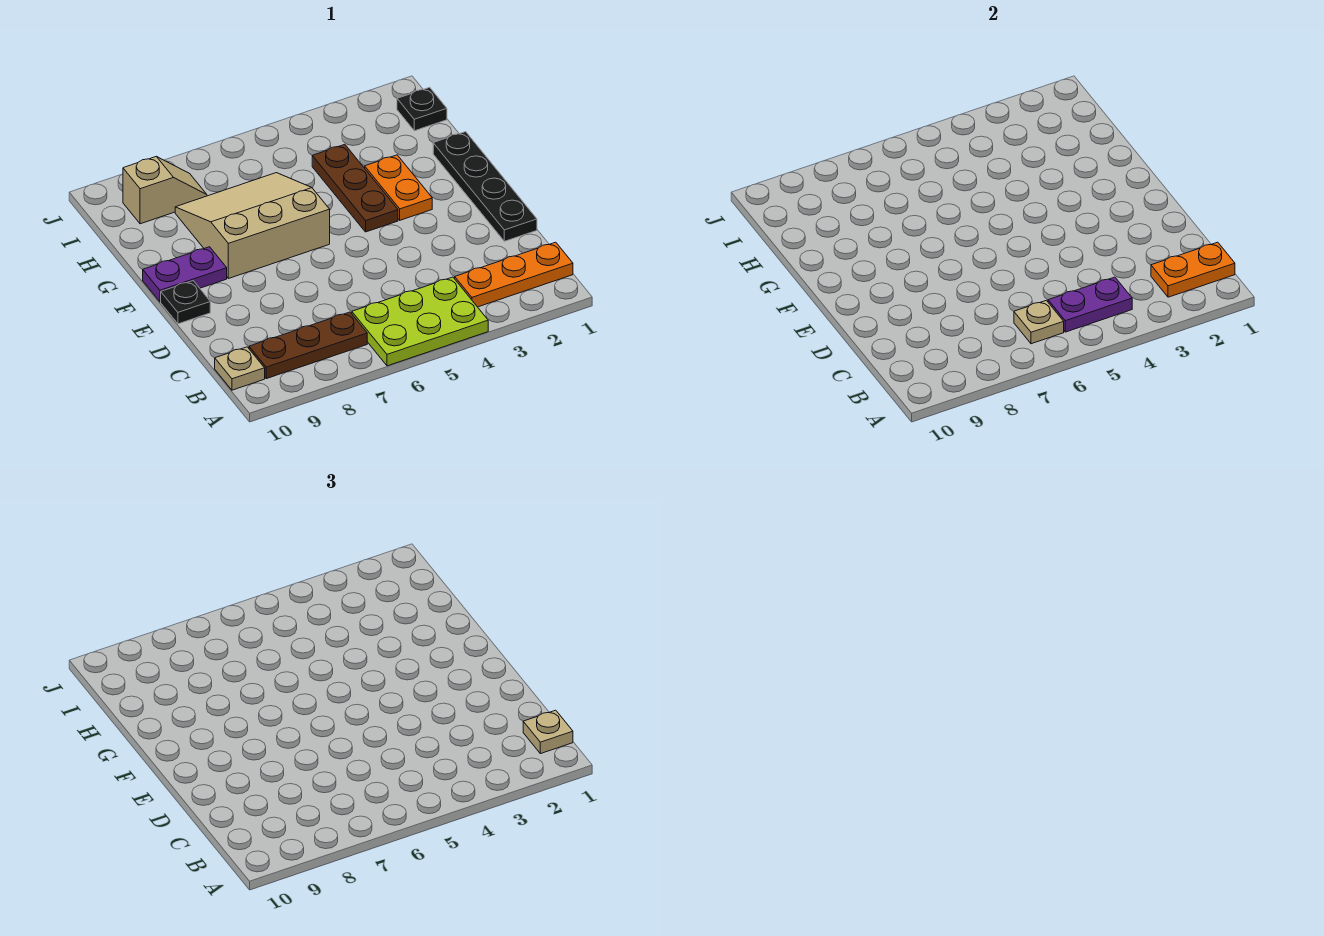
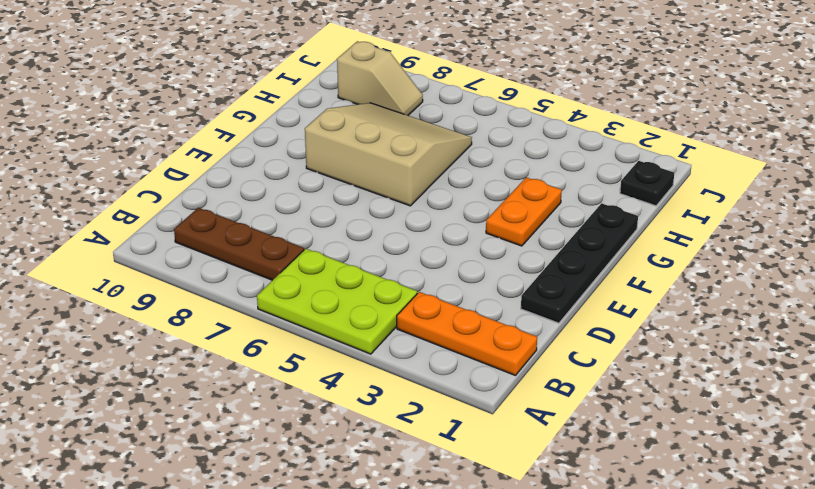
none -> tan plate B10 level 1
none -> black plate E10 level 1
none -> brown plate F4:H4 level 1

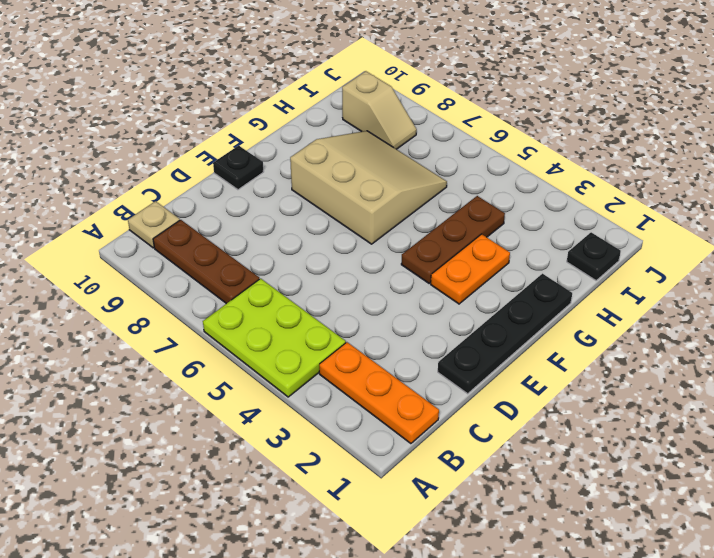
none -> purple plate F9:F10 level 1
none -> orange plate B1:B2 level 2
none -> purple plate B4:B5 level 2

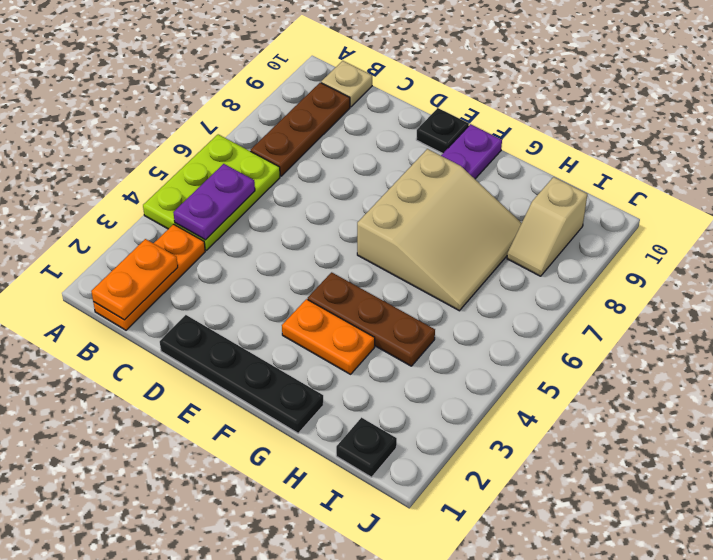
none -> tan plate B6 level 2
none -> tan plate B1 level 3

